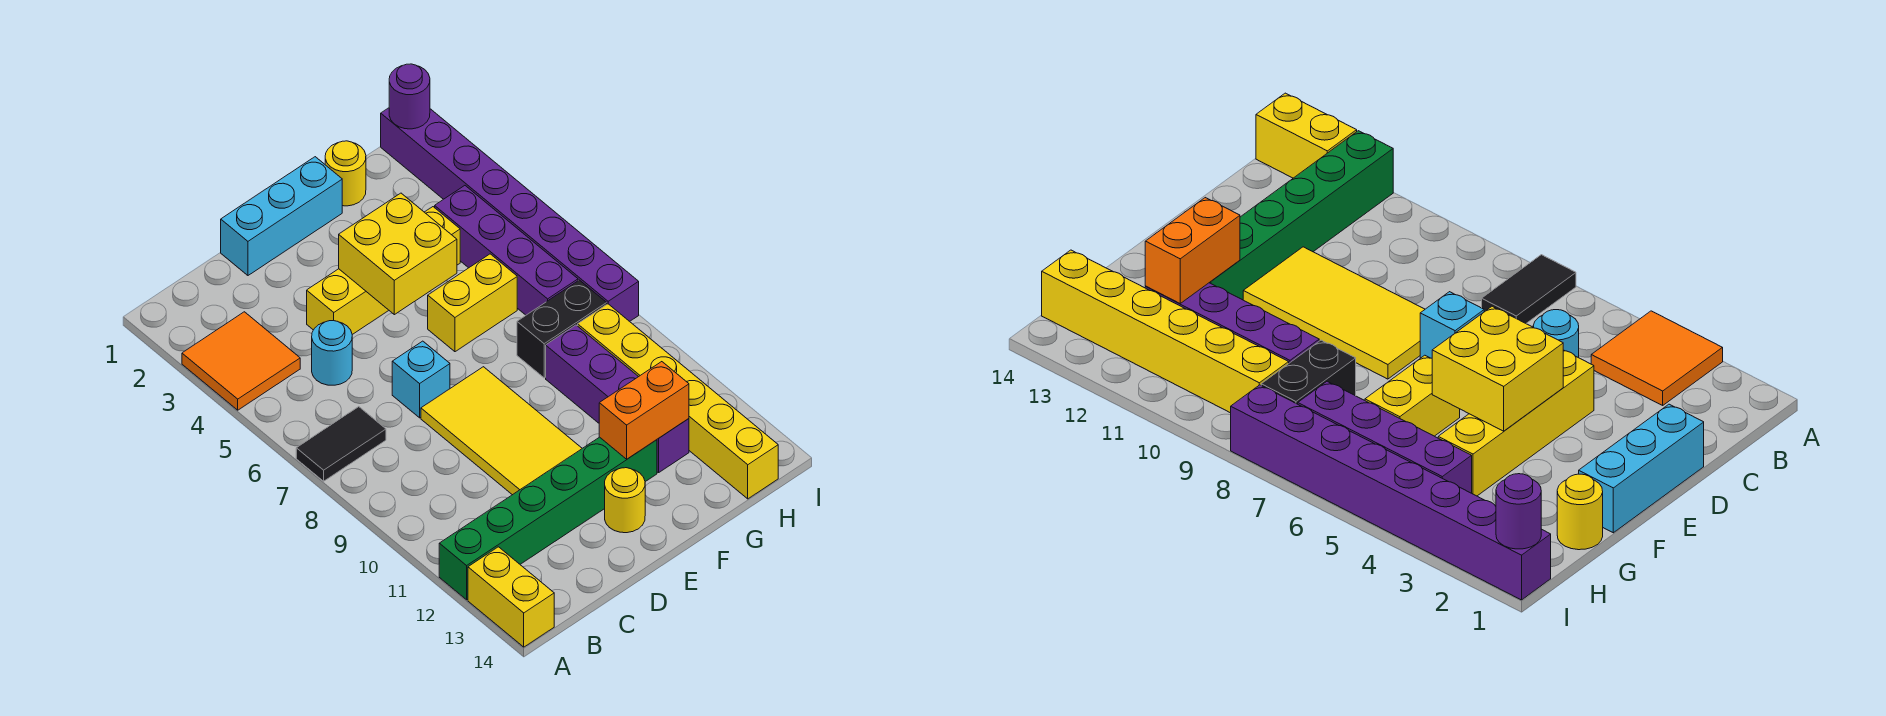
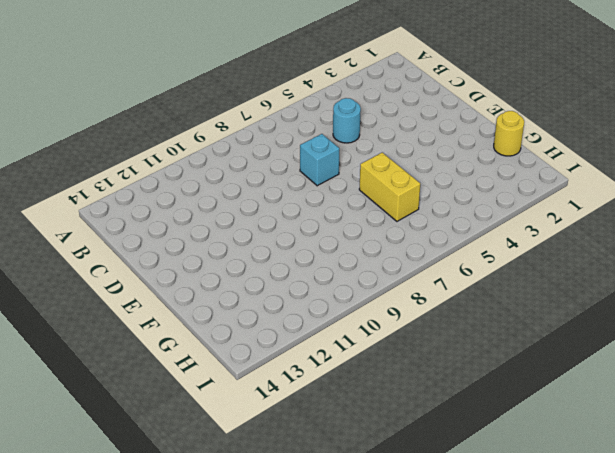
none -> orange tile A3:B4 level 1
none -> black tile A7:B7 level 1
none -> green brick A12:F12 level 1

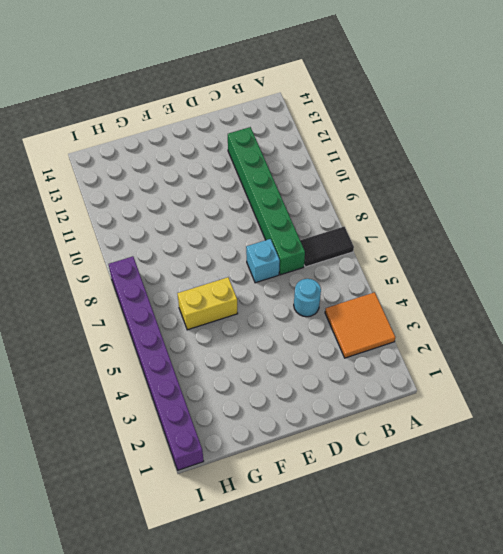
green brick C7:C12 level 1 -> green brick A12:F12 level 1
none -> yellow brick A13:A14 level 1
none -> cyan brick D1:F1 level 1
none -> yellow brick D4:G4 level 1

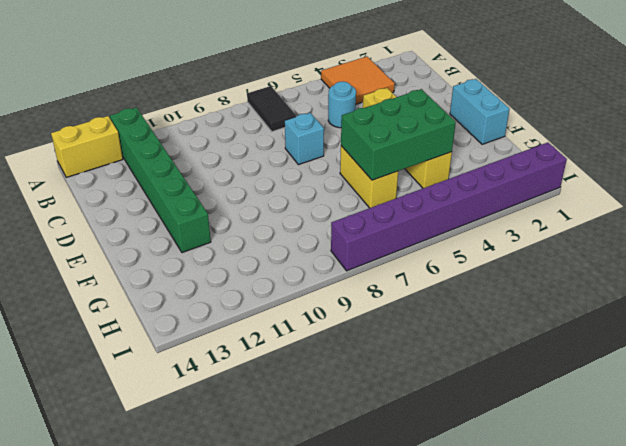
cyan brick E1:F1 level 1 -> cyan brick D1:F1 level 1
green brick F4:G6 level 2 -> yellow brick E4:F5 level 2
none -> yellow tile D8:E11 level 1
none -> yellow round brick E13 level 1
none -> yellow round brick G1 level 1

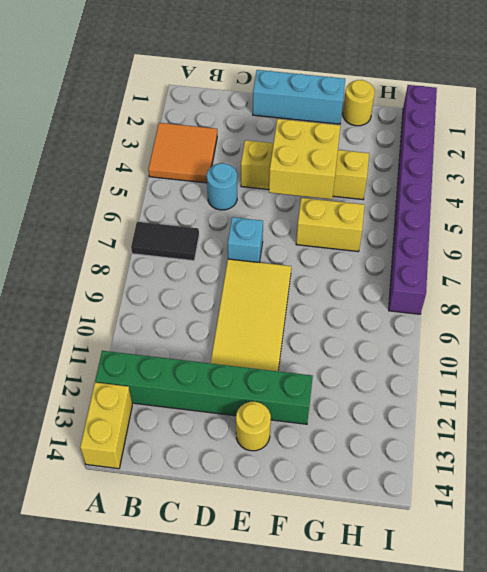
none -> black brick G8:H8 level 1
none -> purple brick G9:G12 level 1
none -> purple brick H4:H7 level 1

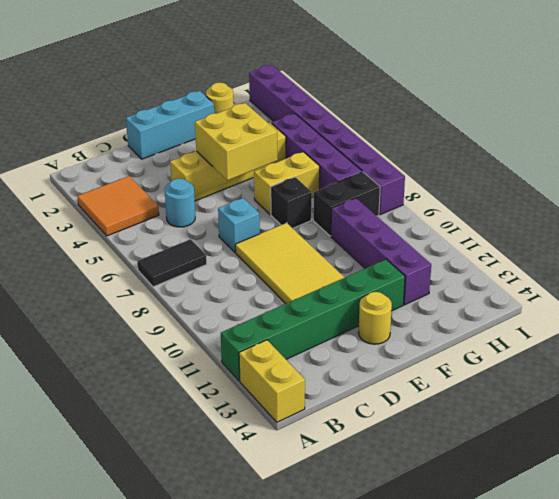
black brick F7 level 1 -> none
none -> yellow brick H9:H14 level 1
none -> orange brick F12:G12 level 2
none -> purple round brick I1 level 2

